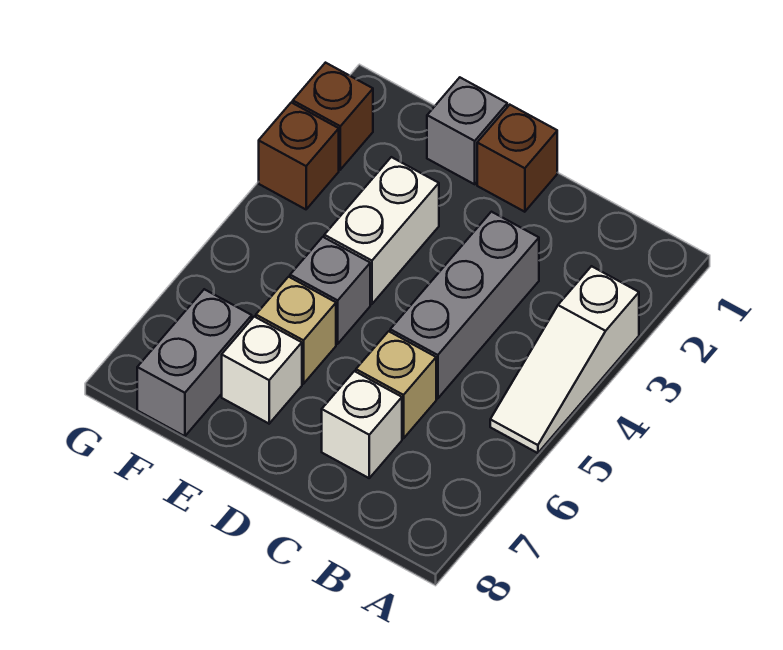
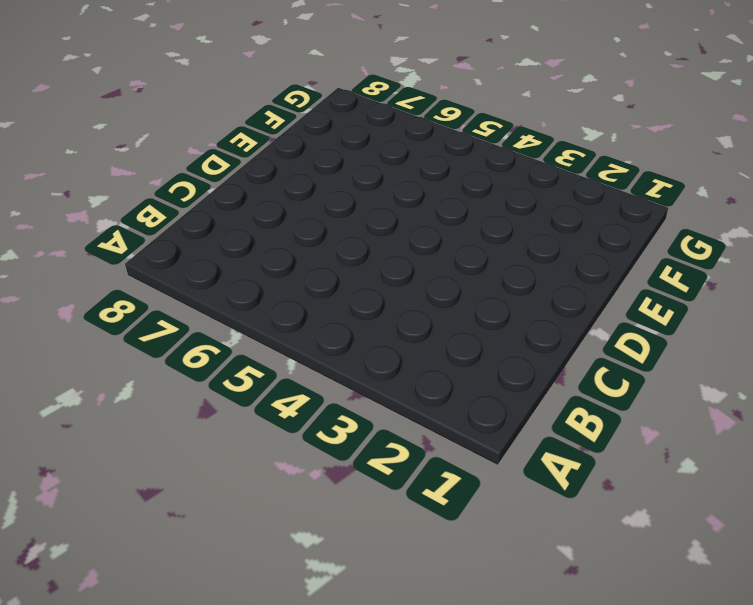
none -> white slope A3:A5 level 1 top 3
none -> grey brick C3:C5 level 1
none -> tan brick C6 level 1

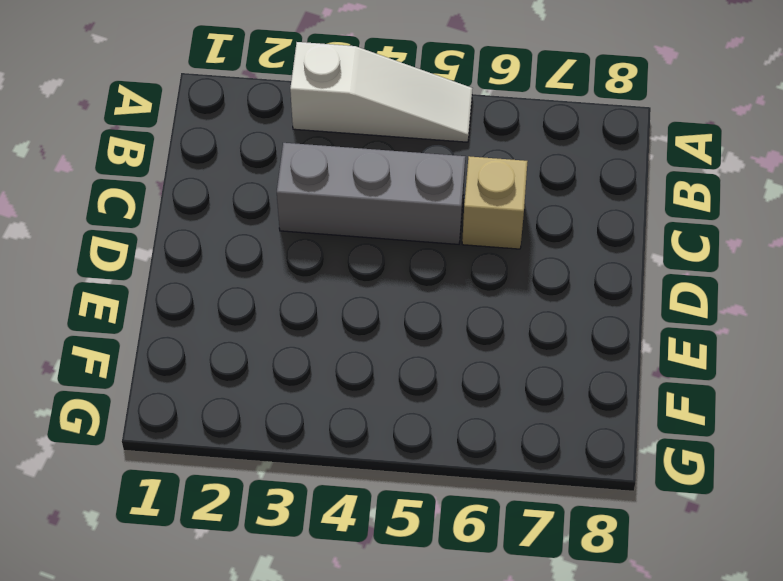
none -> white brick C7 level 1
none -> brown brick D1 level 1
none -> grey brick E1 level 1

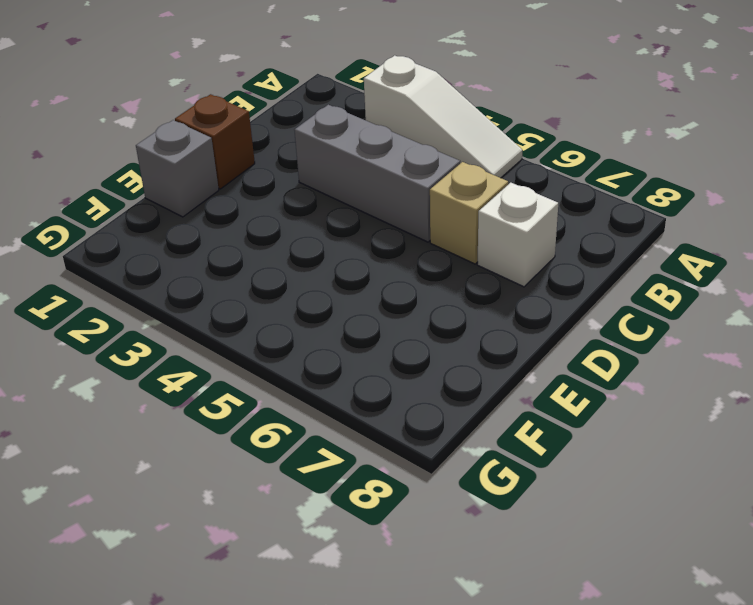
none -> white brick E3:E4 level 1
none -> grey brick E5 level 1
none -> tan brick E6 level 1

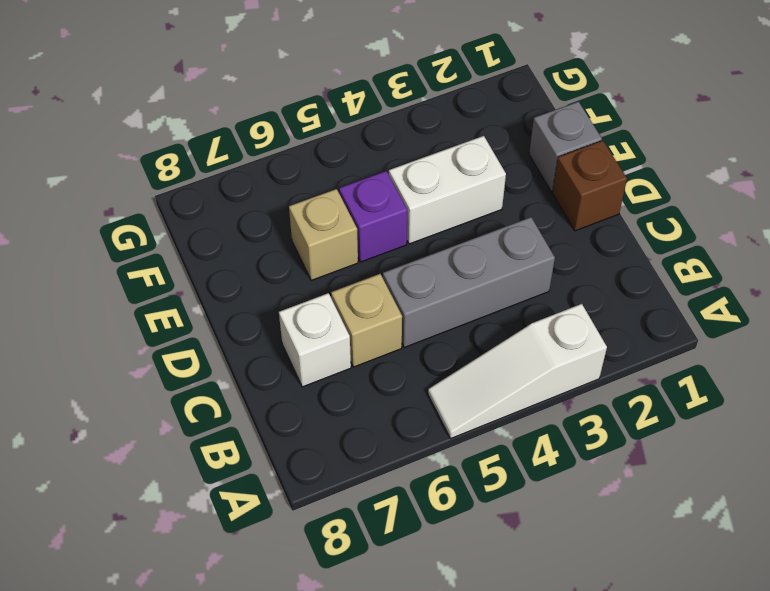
purple brick E5 level 1 -> grey brick E5 level 1
none -> white brick E7 level 1
none -> grey brick F7:F8 level 1
none -> brown brick G2 level 1

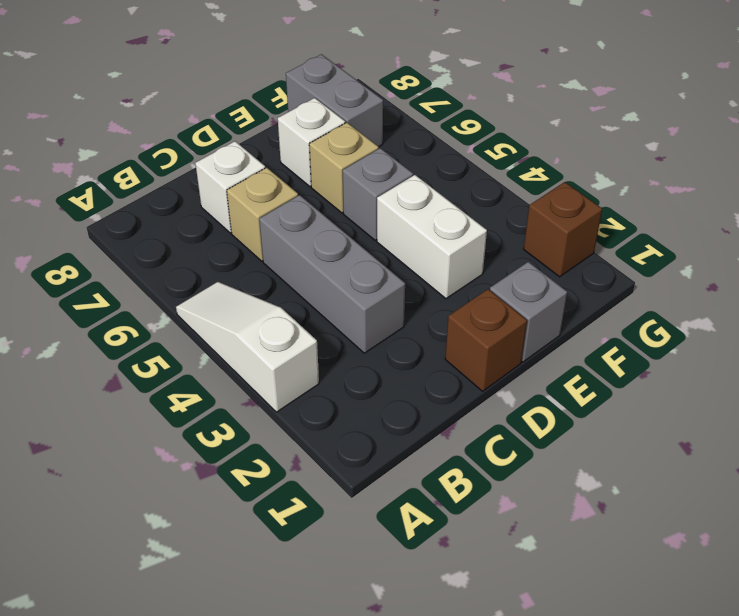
none -> brown brick G3 level 1

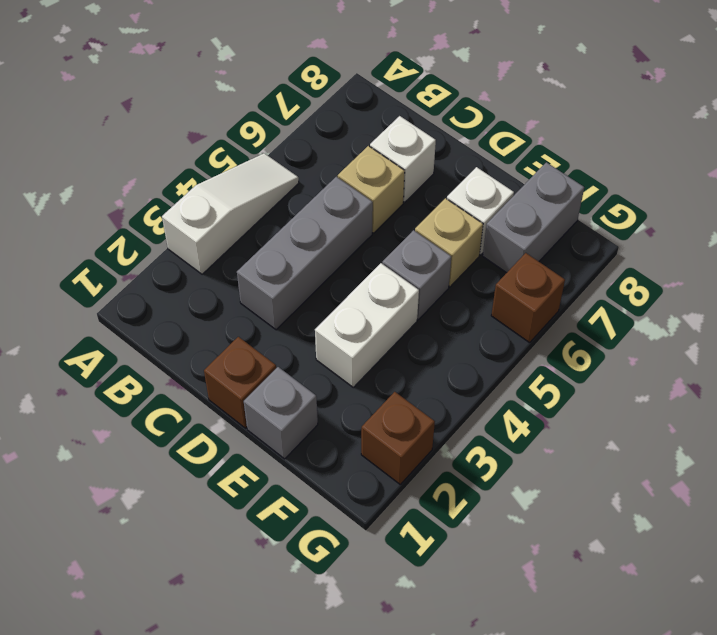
brown brick G6 level 1 -> brown brick G3 level 1

